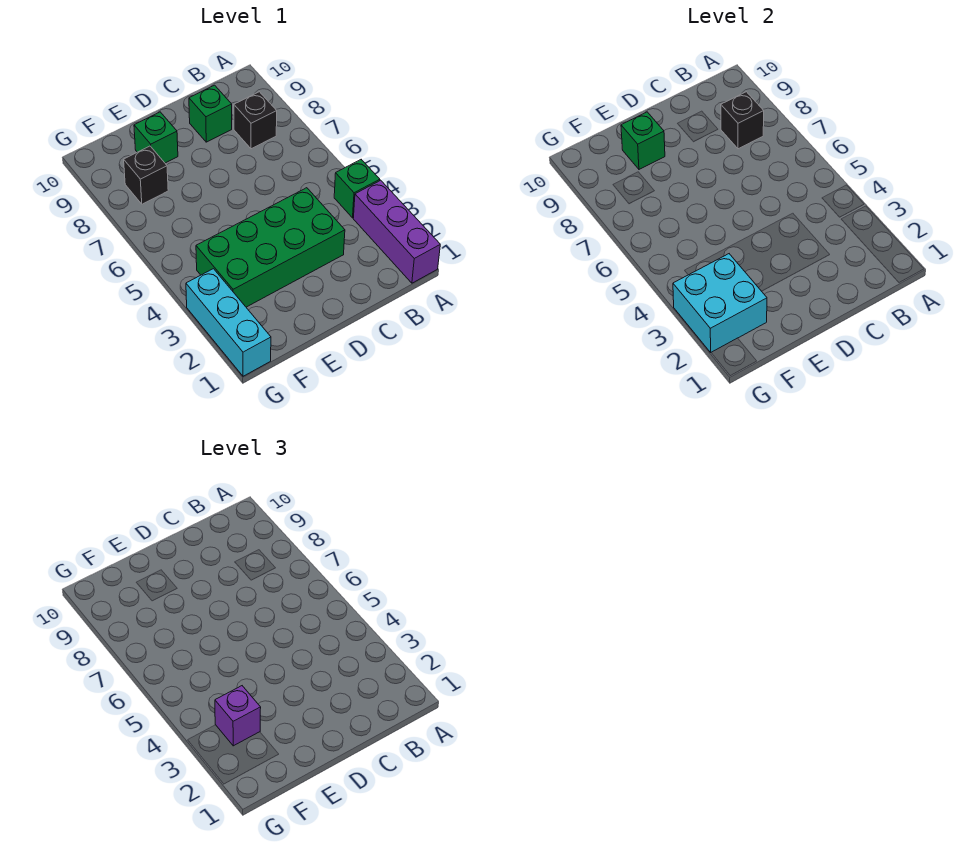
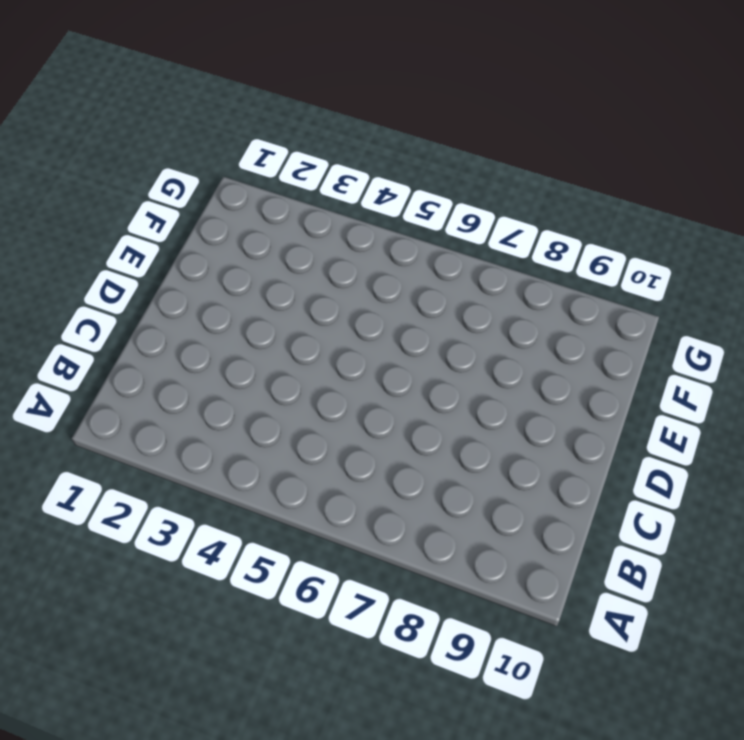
none -> purple brick A1:A3 level 1
none -> green brick A4 level 1
none -> black brick B8 level 1

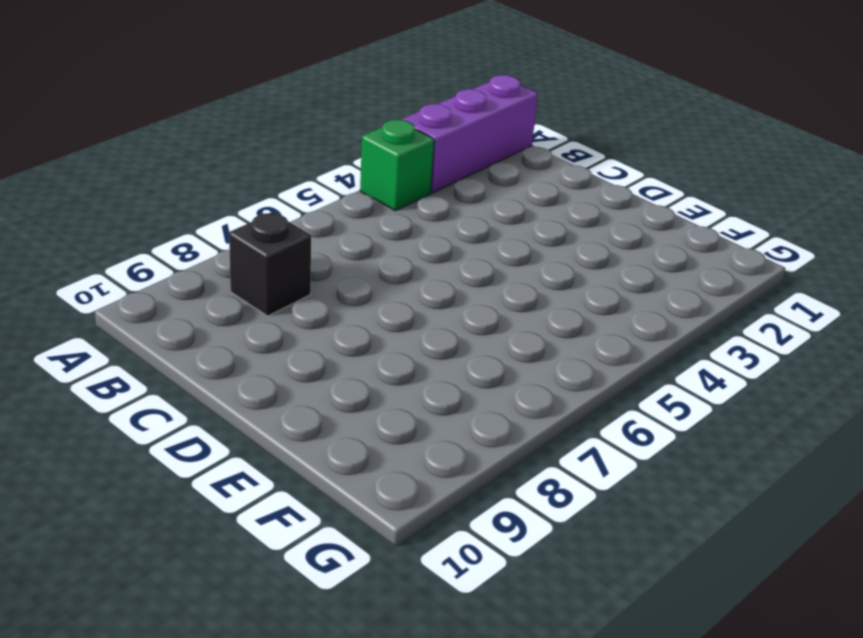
none -> green brick C3:F4 level 1
none -> green brick C9 level 1
none -> green brick E9 level 1

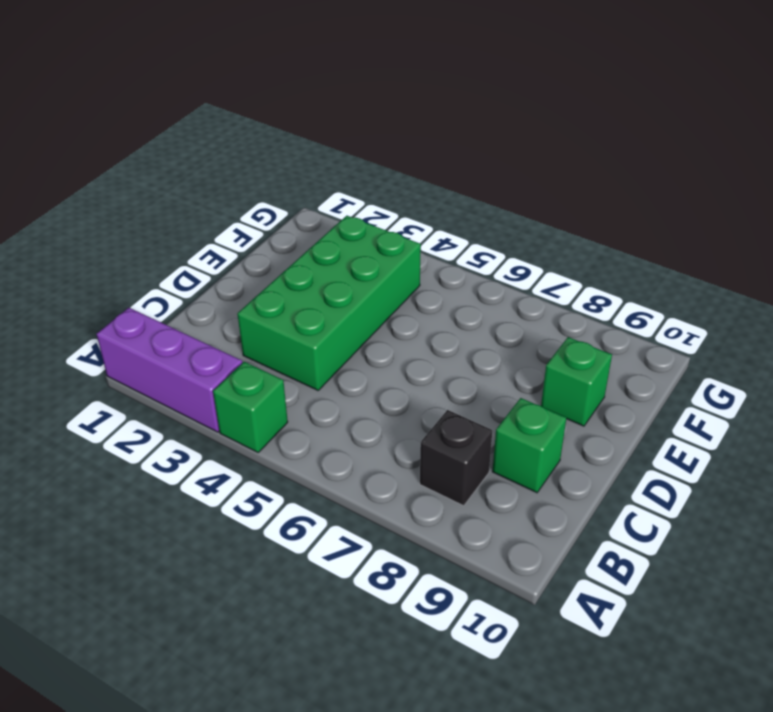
none -> black brick F8 level 1
none -> cyan brick G1:G3 level 1
none -> black brick B8 level 2

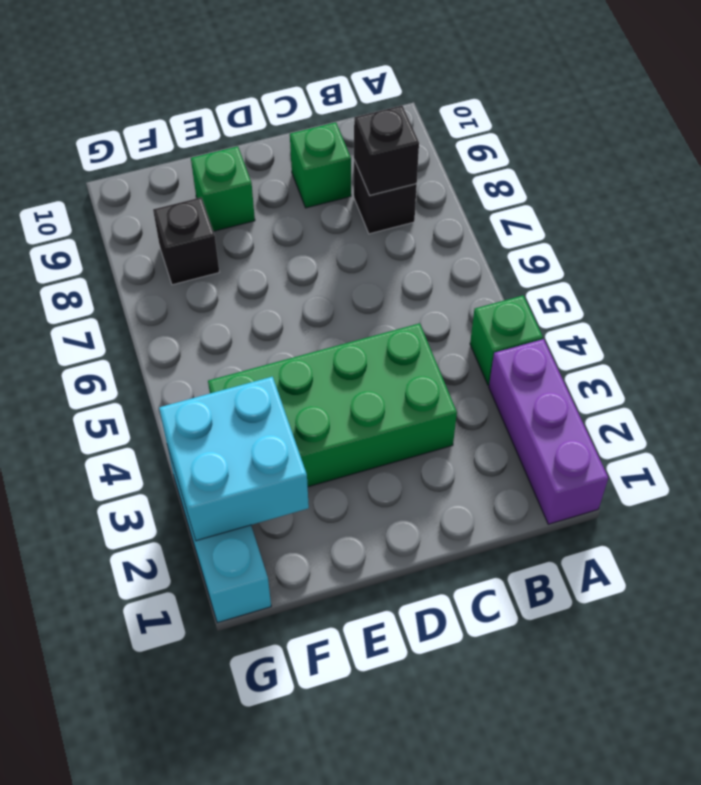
none -> green brick E9 level 2
none -> purple brick F3 level 3

